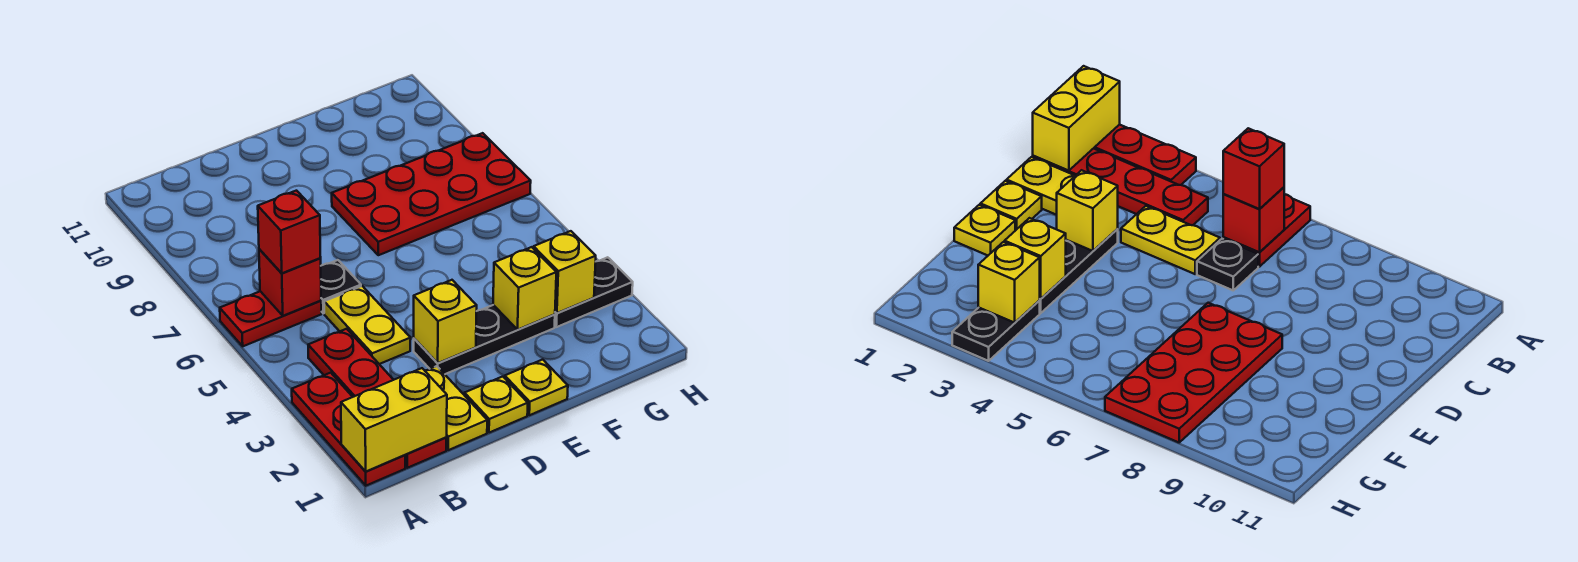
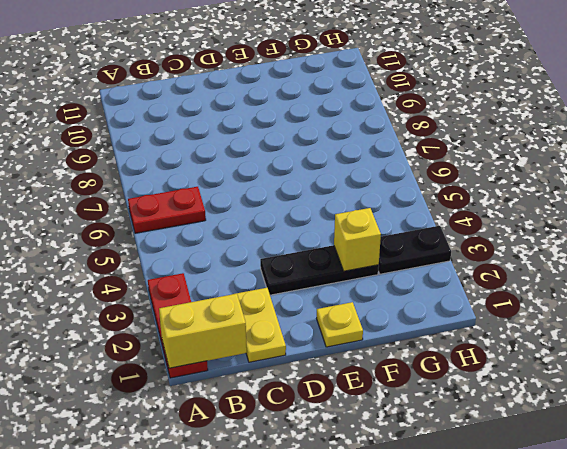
none -> red plate B1:B4 level 1
none -> yellow plate C4:C5 level 1
none -> black plate C6 level 1

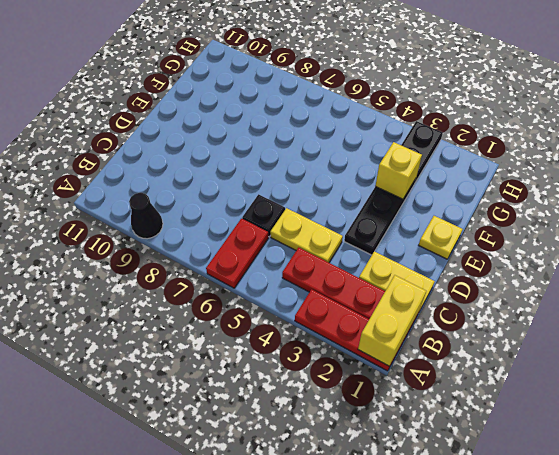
black cone A9 level 1 -> none
none -> yellow plate D1 level 1
none -> red plate E7:H8 level 1
none -> red brick B6 level 2

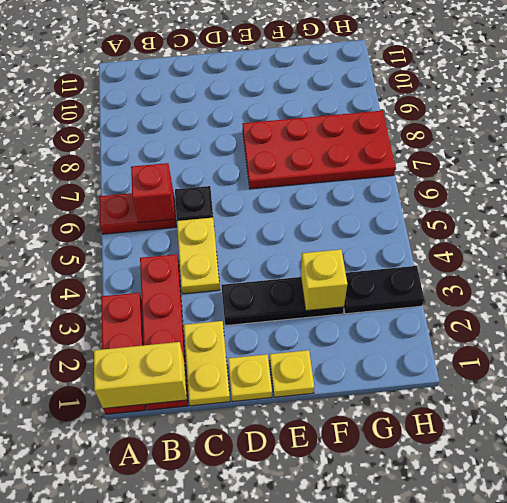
none -> yellow brick D3 level 2
none -> yellow brick G3 level 2
none -> red brick B6 level 3

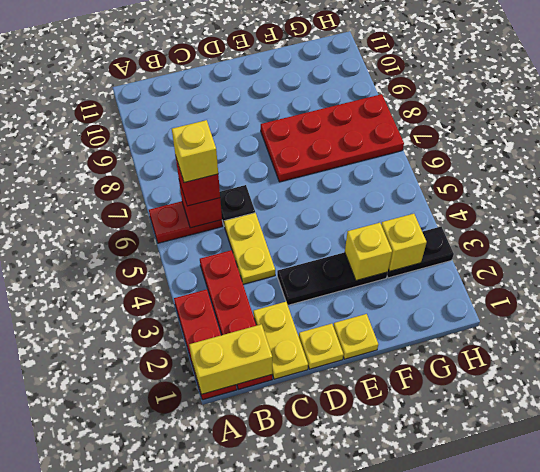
yellow brick B6 level 4 -> yellow brick D3 level 2

